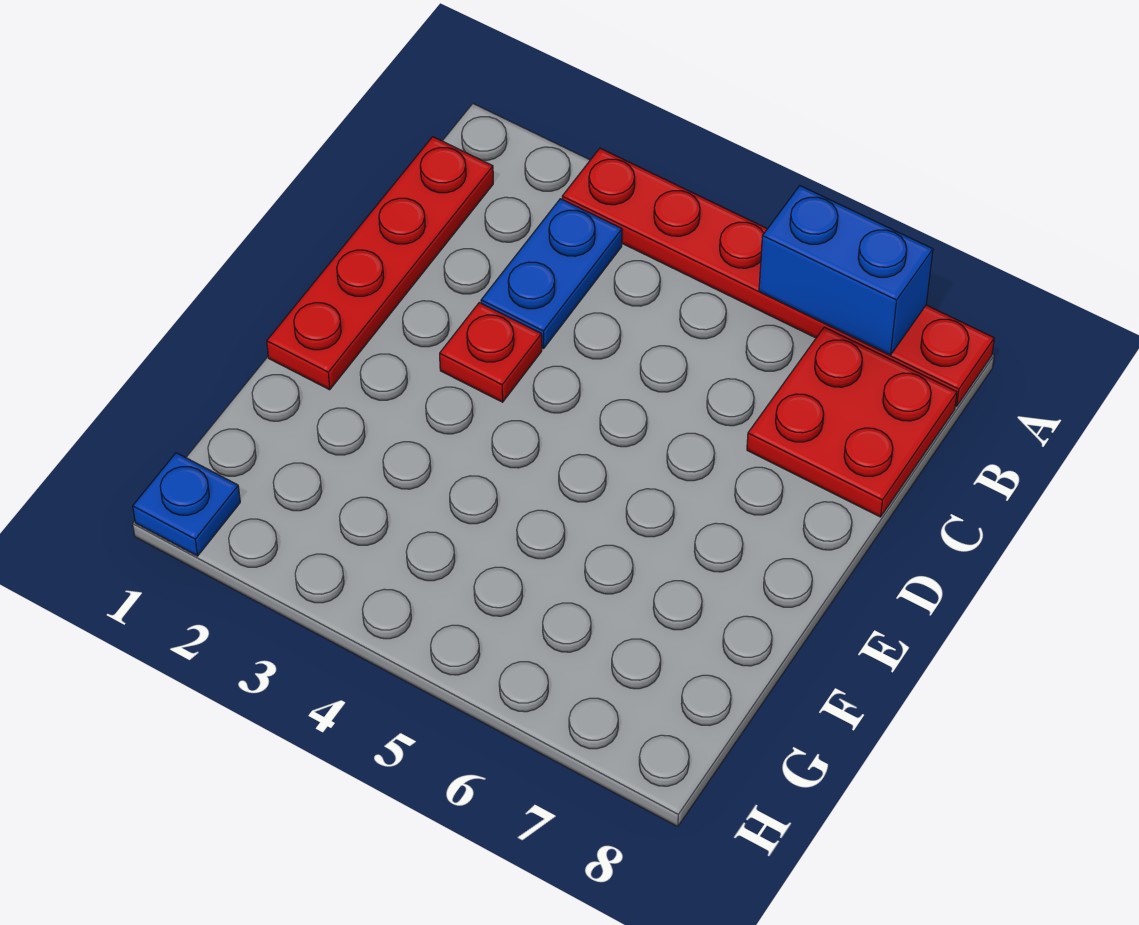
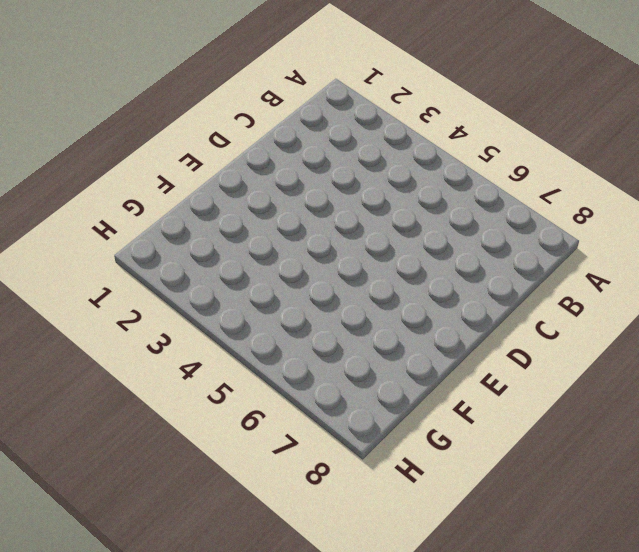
none -> red plate A3:A8 level 1
none -> red plate B1:E1 level 1

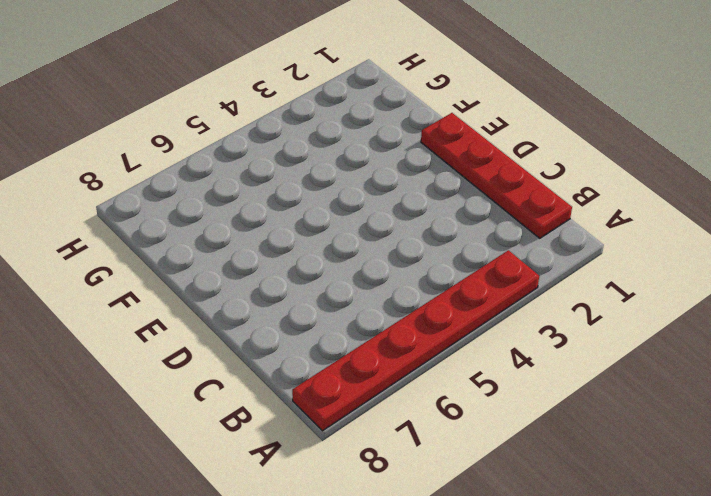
none -> blue plate B3:C3 level 1
none -> red plate B7:C8 level 1

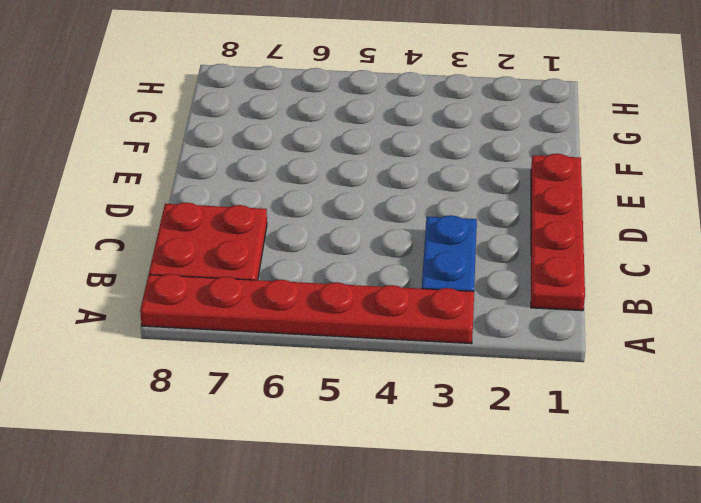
none -> red plate D3 level 1
none -> blue plate H1 level 1

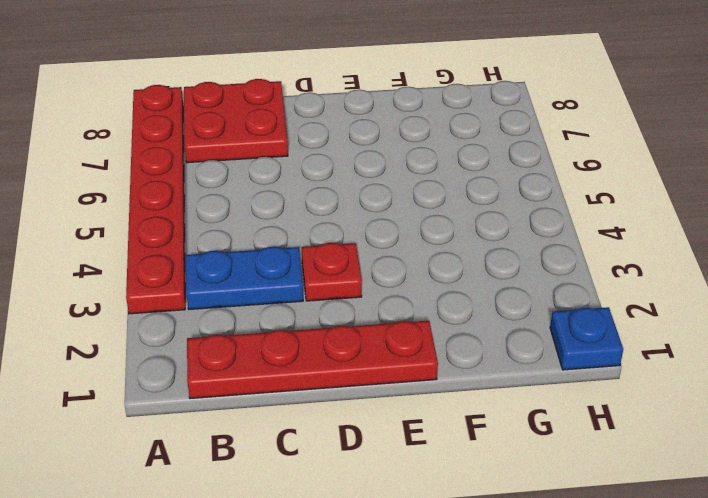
none -> blue brick A6:A7 level 2

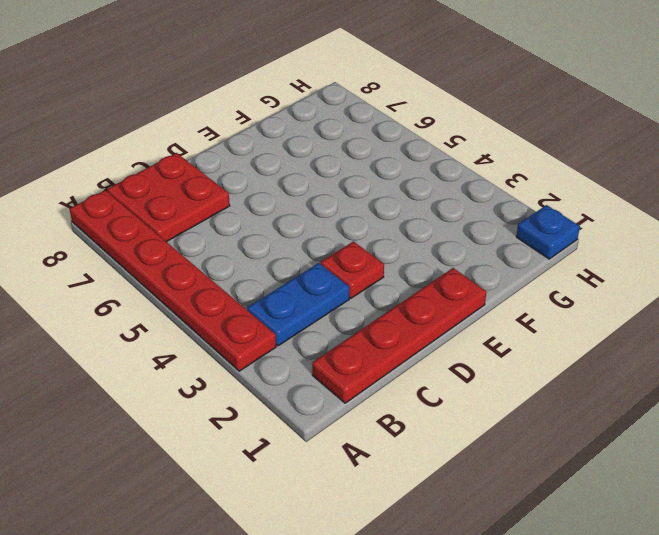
none -> blue brick A6:A7 level 2

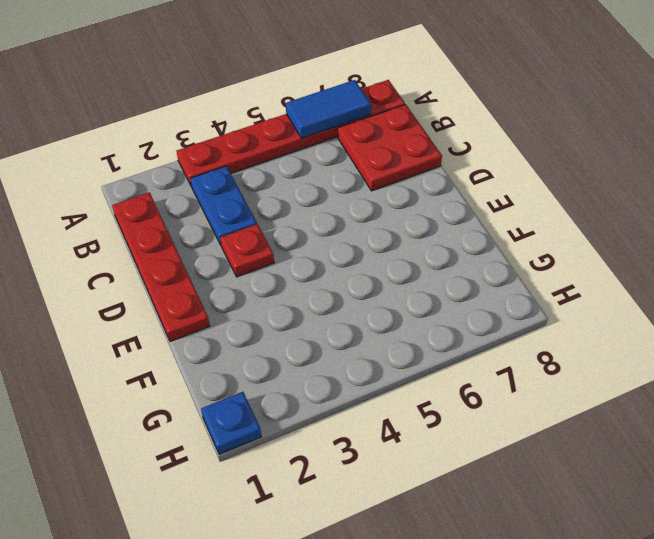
blue tile A6:A7 level 2 -> blue brick A6:A7 level 2

